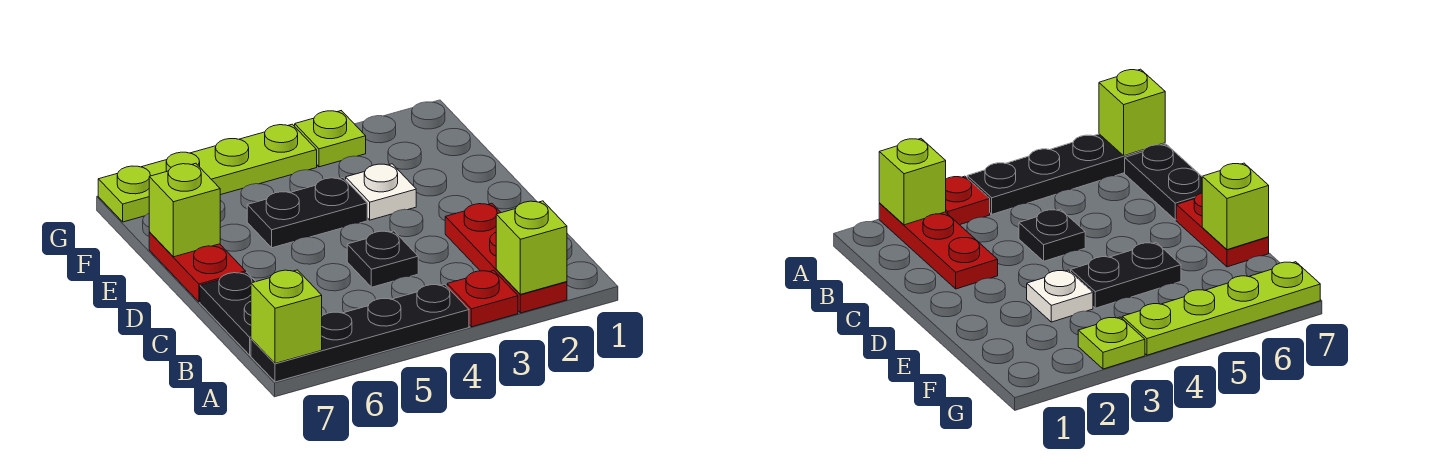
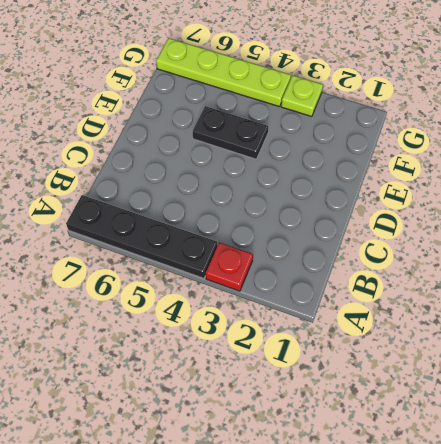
none -> red plate A2:C2 level 1
none -> black plate B7:C7 level 1
none -> black plate C4 level 1

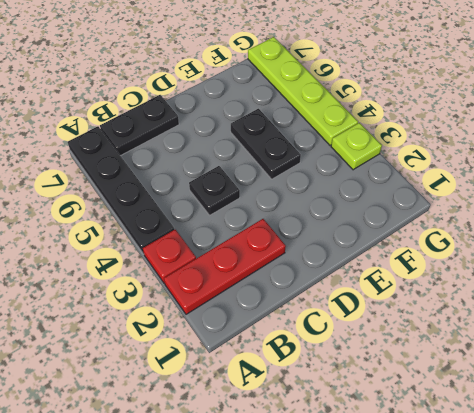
none -> red plate D7:E7 level 1
none -> white plate E3 level 1
none -> lime brick A2 level 2

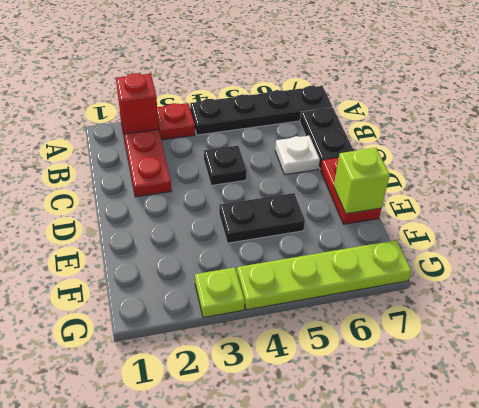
red brick A2 level 2 -> lime brick A2 level 2
white plate C6 level 1 -> white plate E3 level 1
none -> lime brick A7 level 2

